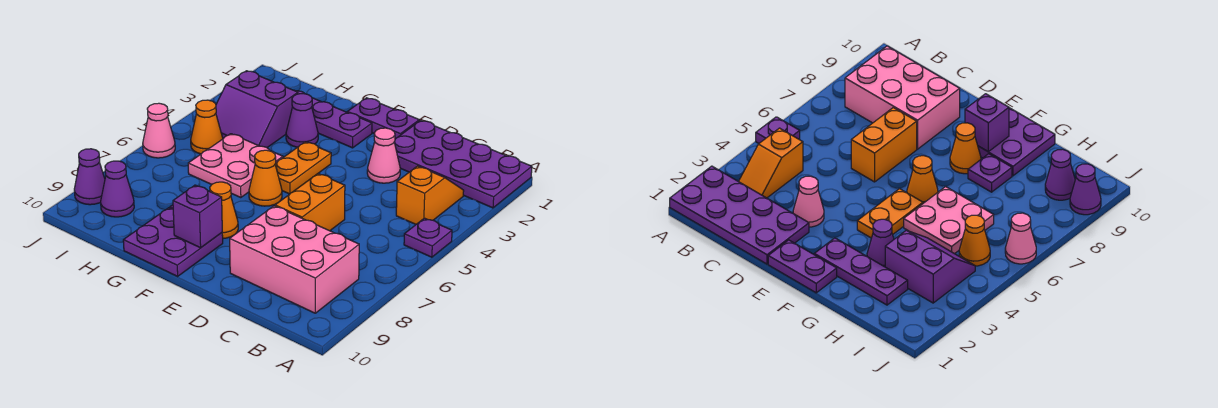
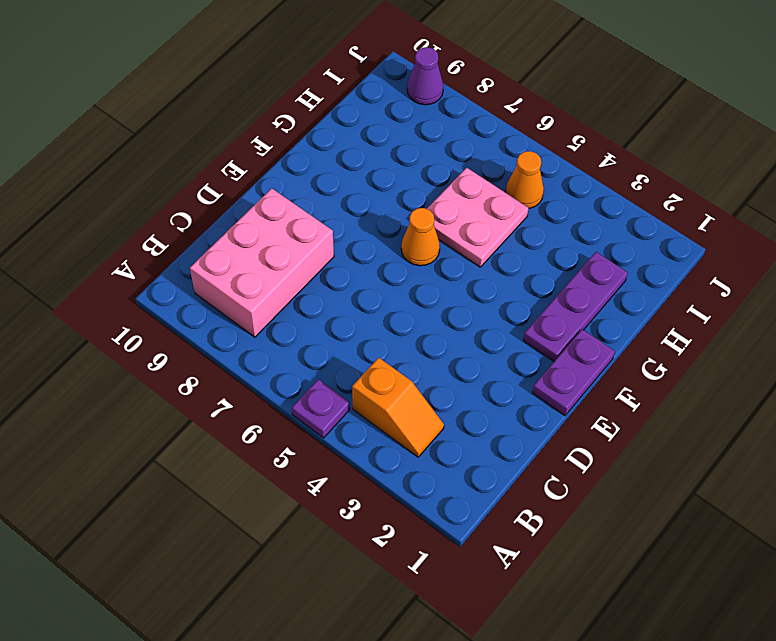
none -> purple plate A1:D2 level 1
none -> pink cone D3 level 1
none -> orange brick D6:D7 level 1

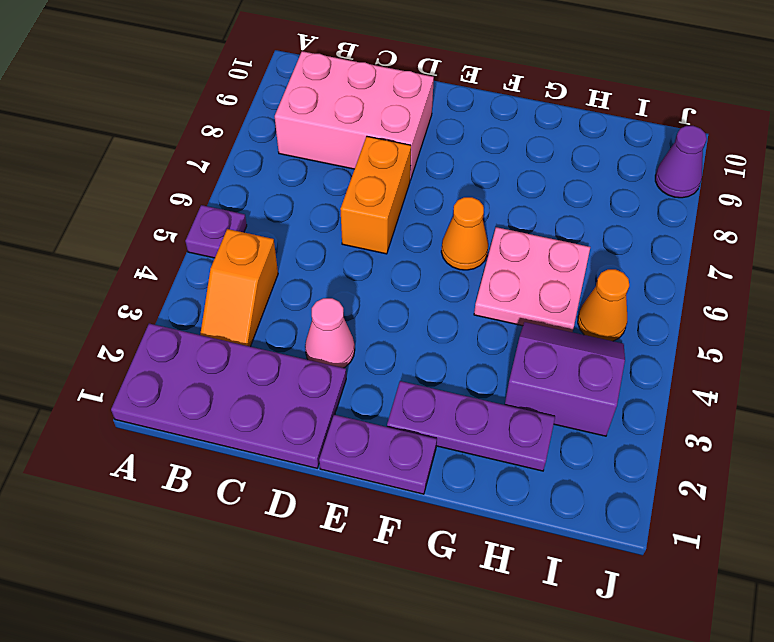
none -> orange plate F4:F5 level 1
none -> orange cone F8 level 1
none -> purple plate F9:G10 level 1

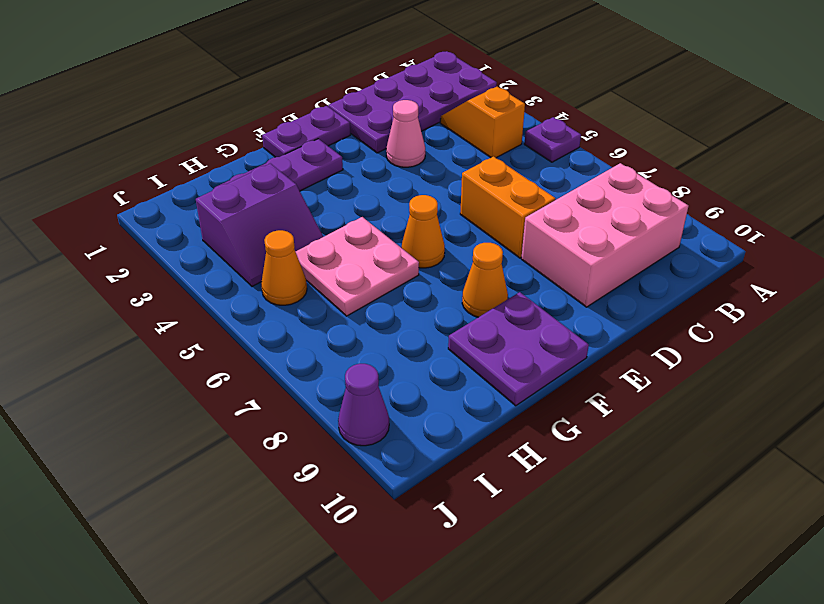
none -> orange plate F4:F5 level 1
none -> purple cone G3 level 1
none -> purple plate G8 level 1

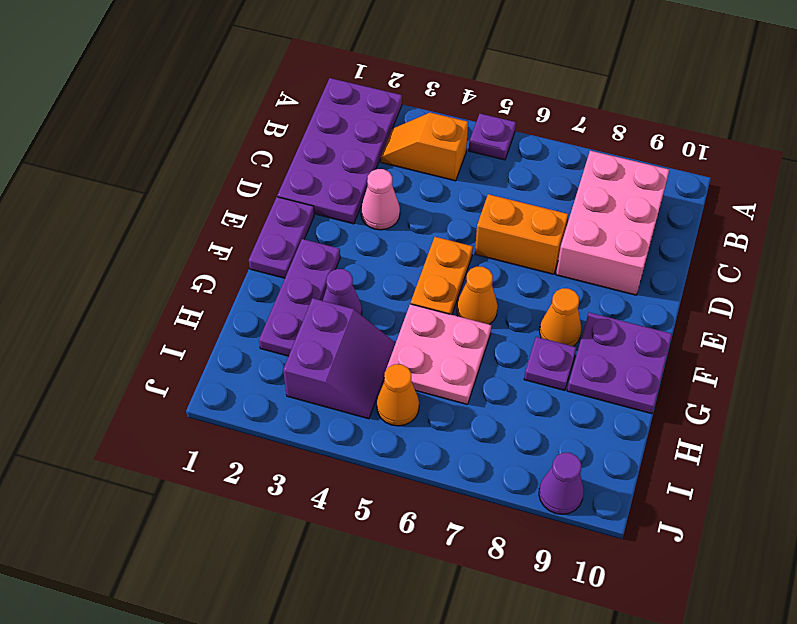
orange plate E5:F5 level 1 -> orange plate F4:F5 level 1
none -> purple cone I9 level 1
none -> pink cone J6 level 1
none -> purple brick F9 level 2

